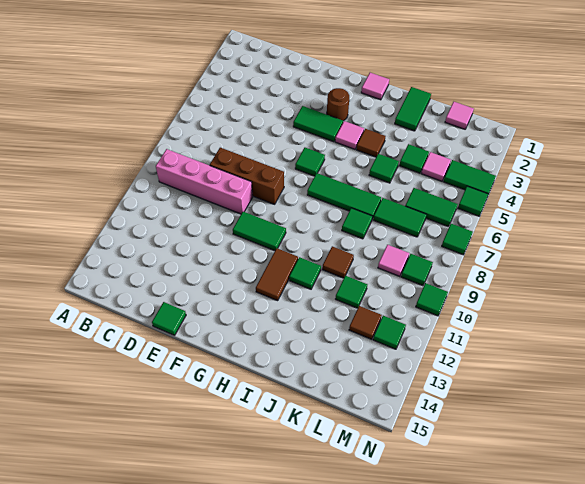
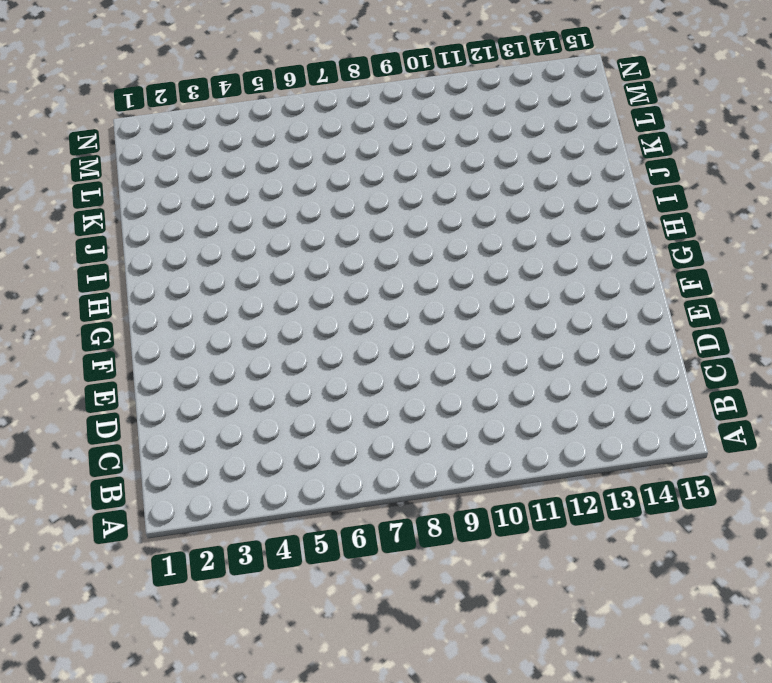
none -> pink brick B9:E9 level 1
none -> brown brick D8:F8 level 1
none -> green tile E15 level 1
none -> green tile F4:G4 level 1

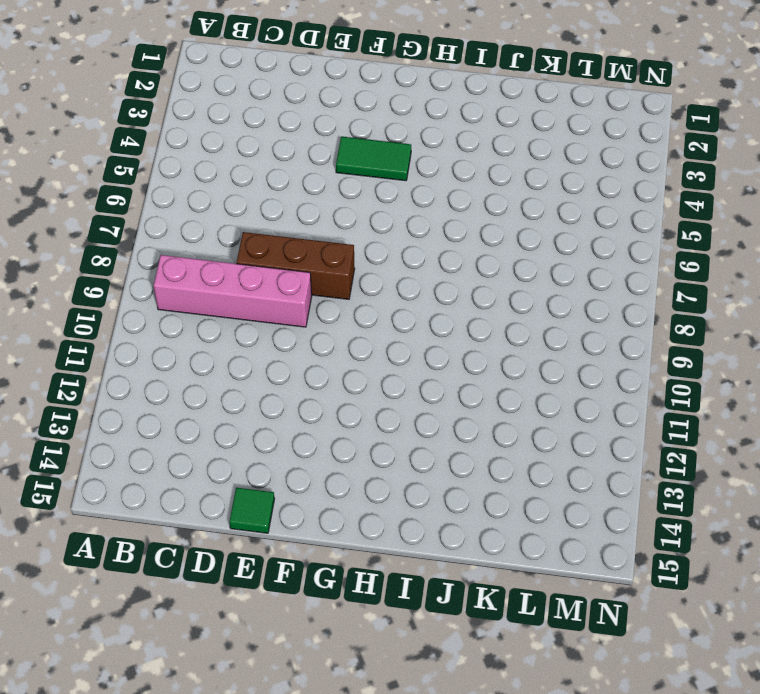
none -> green tile F10:G10 level 1
none -> brown round brick G3 level 1
none -> green tile G6 level 1
none -> pink tile H1 level 1

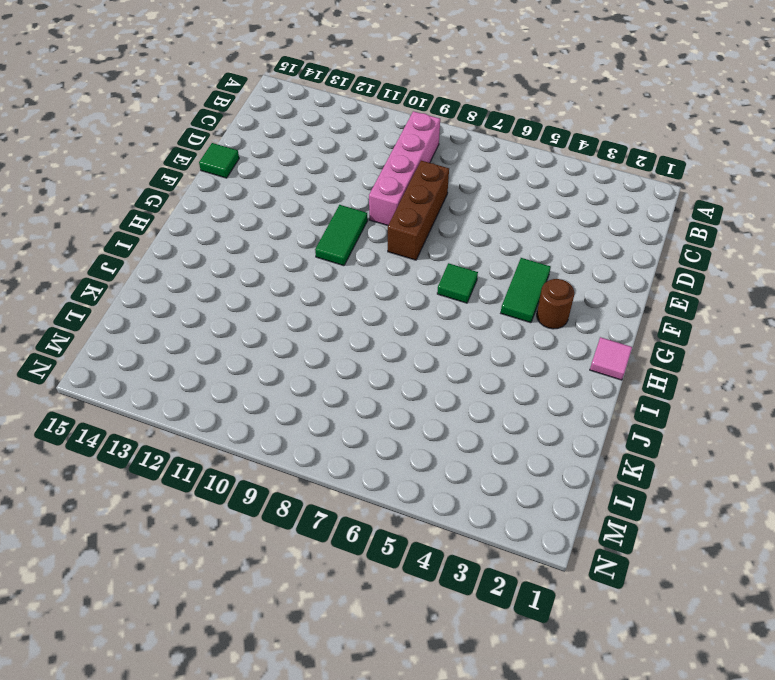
none -> pink tile H4 level 1
none -> green tile H7:J7 level 1
none -> brown tile H11:H12 level 1
none -> brown tile I4 level 1

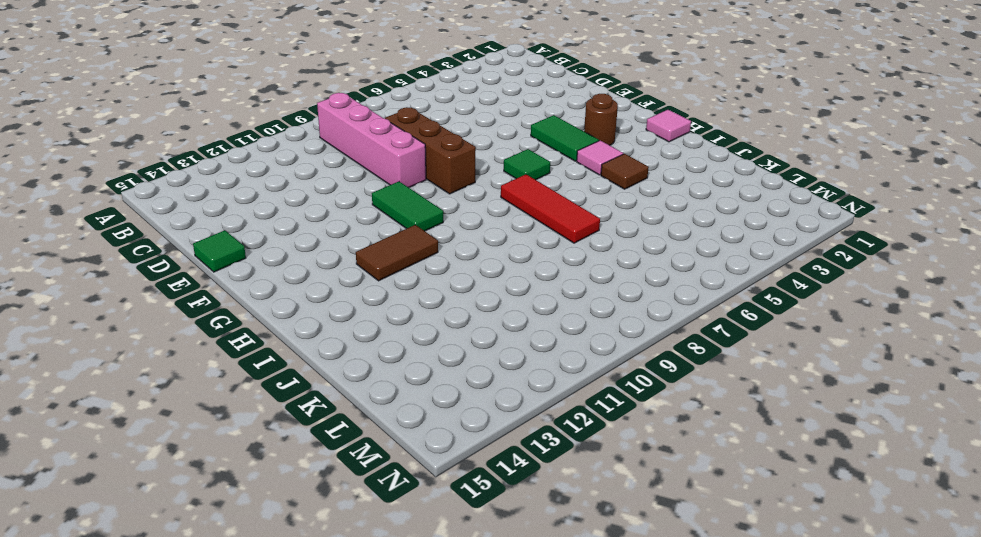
red tile H7:J7 level 1 -> green tile H7:J7 level 1
none -> green tile I11 level 1
none -> green tile J1:J2 level 1
none -> green tile J5 level 1
none -> green tile J8 level 1

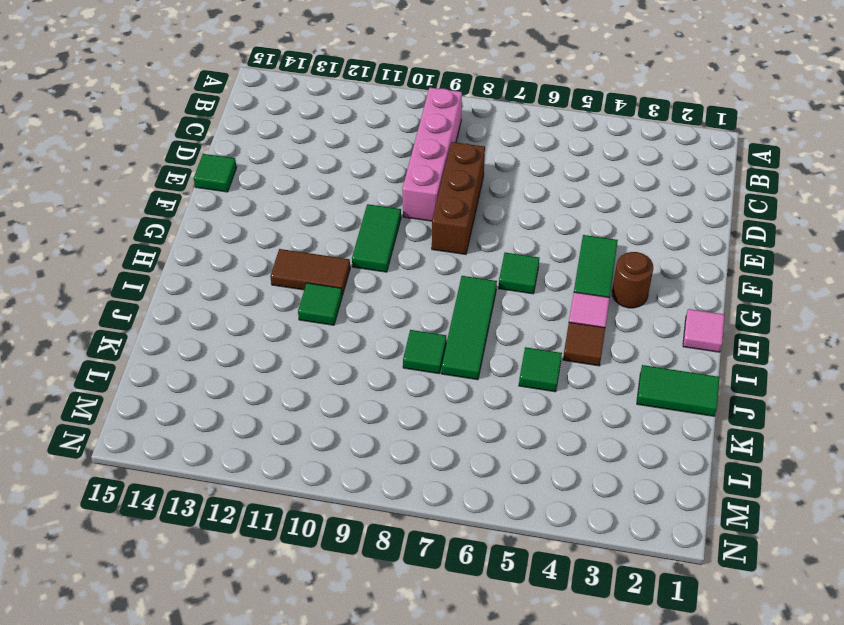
none -> brown tile J10 level 1
none -> green tile K4 level 1
none -> green tile K7:L7 level 1
none -> green tile K11 level 1

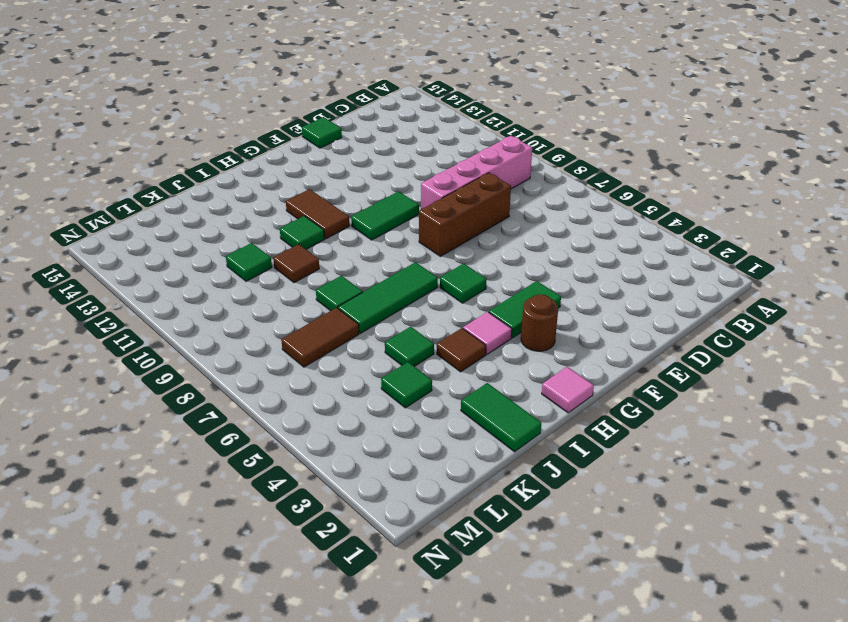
brown tile K7:L7 level 1 -> green tile K7:L7 level 1
none -> pink tile L1 level 1
none -> pink tile L4 level 1
none -> green tile L6:M6 level 1
none -> pink tile L9 level 1

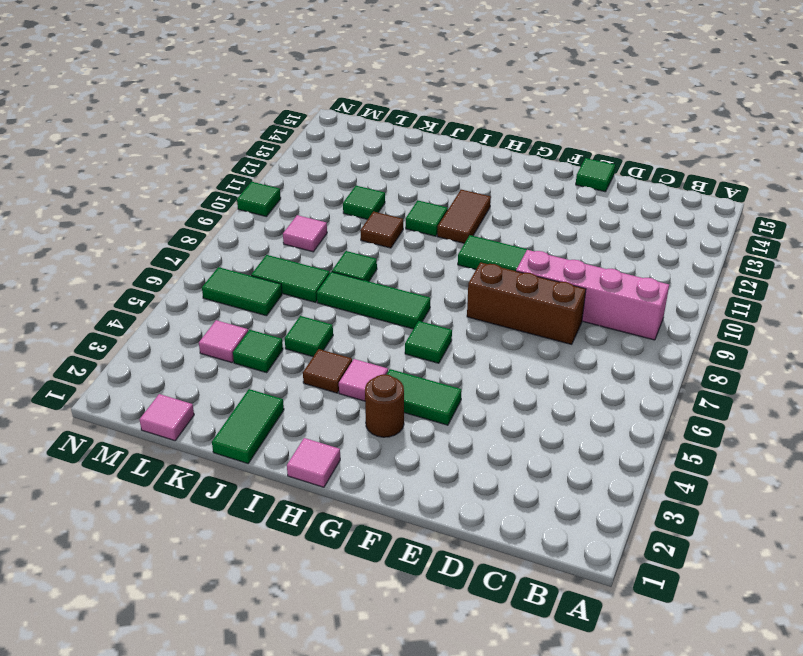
none -> brown tile L12 level 1
none -> green tile M4:N4 level 1
none -> green tile M9 level 1
none -> green tile M12 level 1

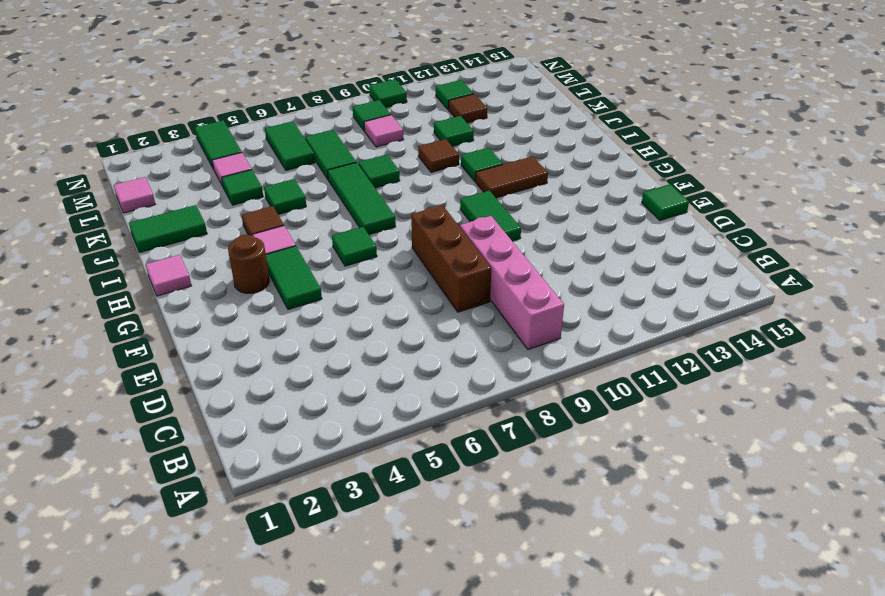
none -> green tile N5 level 1
none -> green tile N7 level 1

